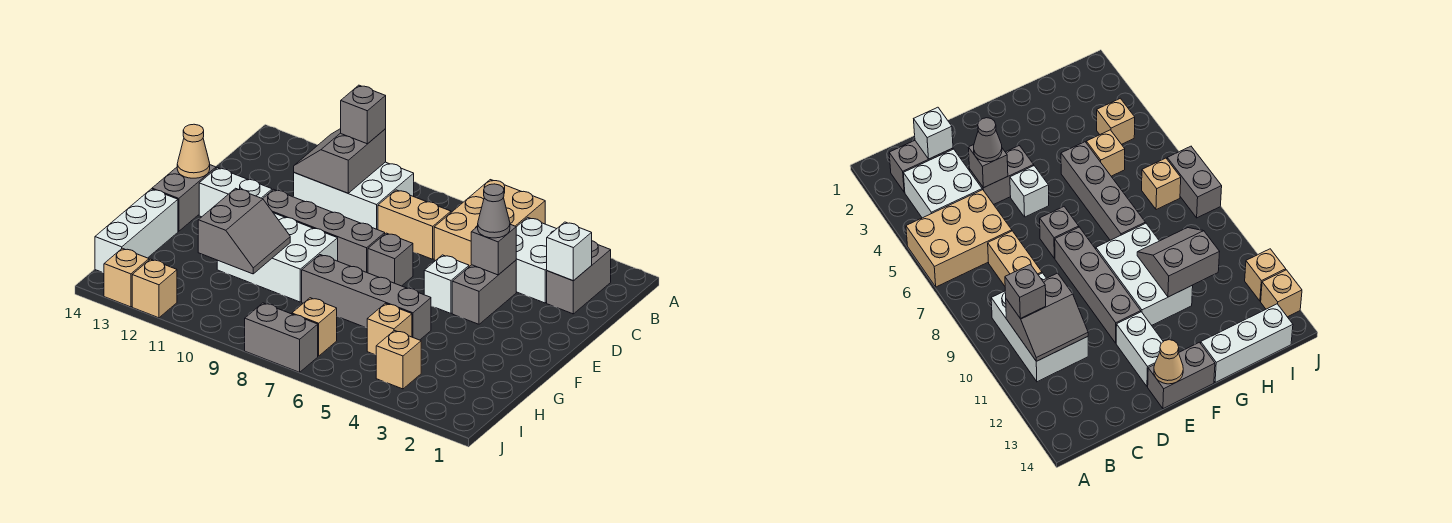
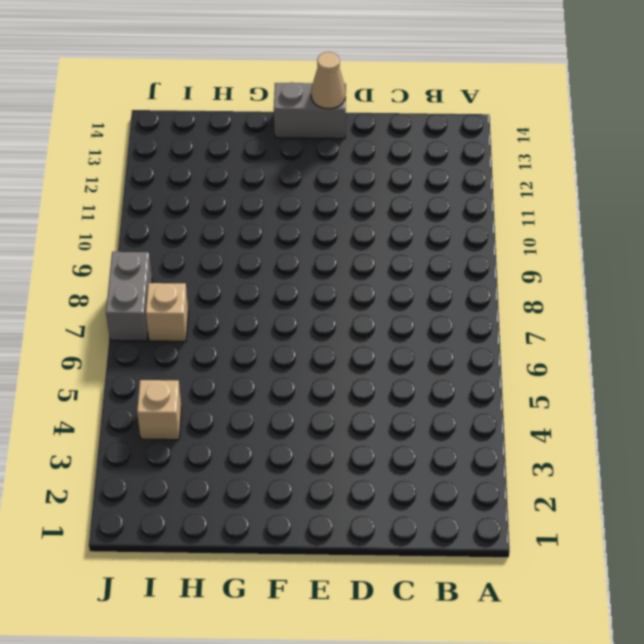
none -> tan brick A5:C6 level 1
none -> grey brick B2:C2 level 1
none -> white brick B3:C4 level 1

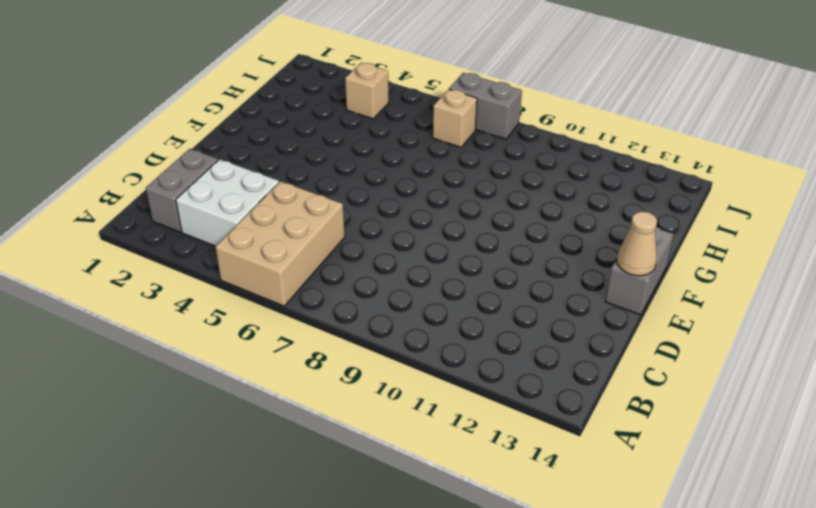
none -> white brick B9:C11 level 1
none -> tan brick C7:C8 level 1
none -> grey brick D4:E4 level 1

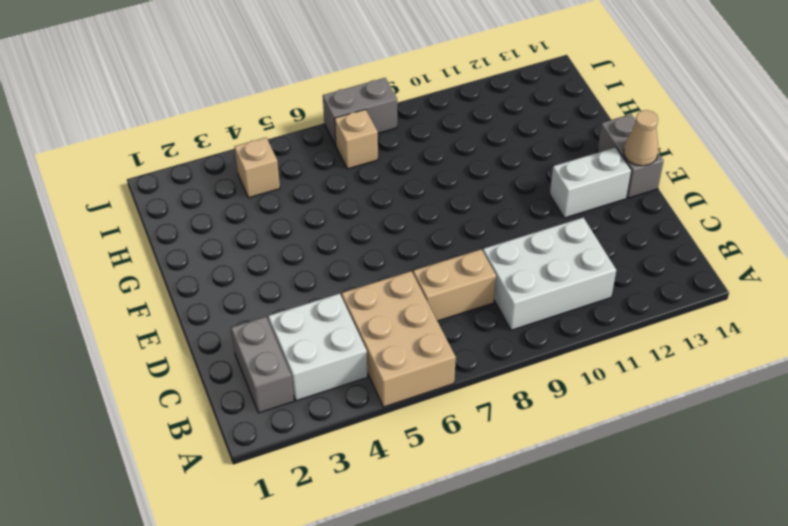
none -> grey brick D4:E4 level 1
none -> white brick E5 level 1
none -> grey brick E7 level 1

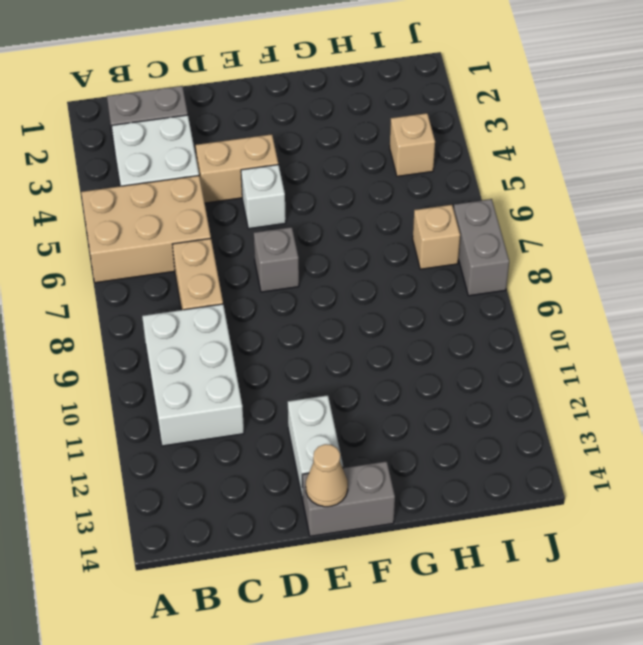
tan brick D4:E4 level 1 -> grey brick D4:E4 level 1
none -> grey brick E8:E11 level 1
none -> white brick F9:G11 level 1
none -> grey brick G5:G8 level 1

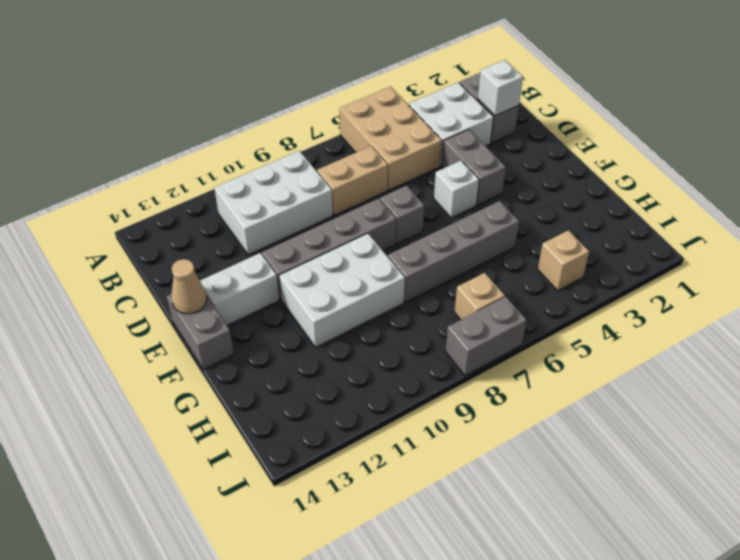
none -> white brick G14:I14 level 1
none -> tan brick H5 level 1
none -> tan brick J12 level 1

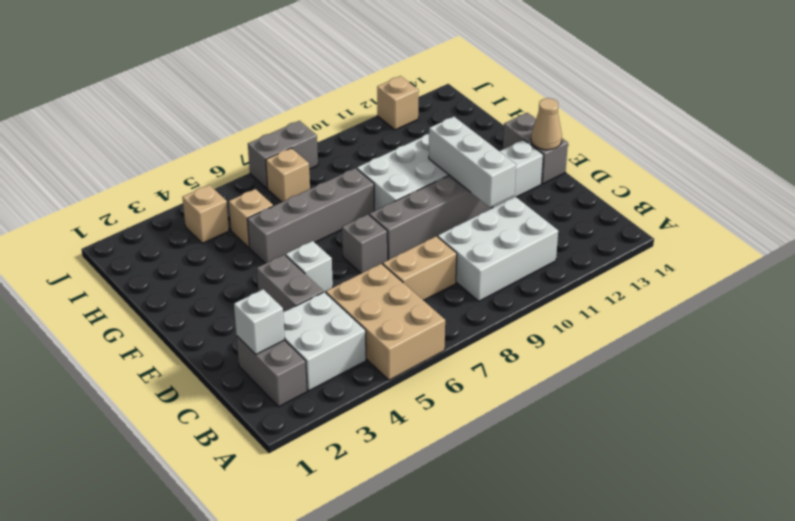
white brick D11:F11 level 2 -> white brick G14:I14 level 1
none -> tan brick J13 level 1
none -> grey slope B10:C11 level 2 top 10
none -> grey brick D4 level 2

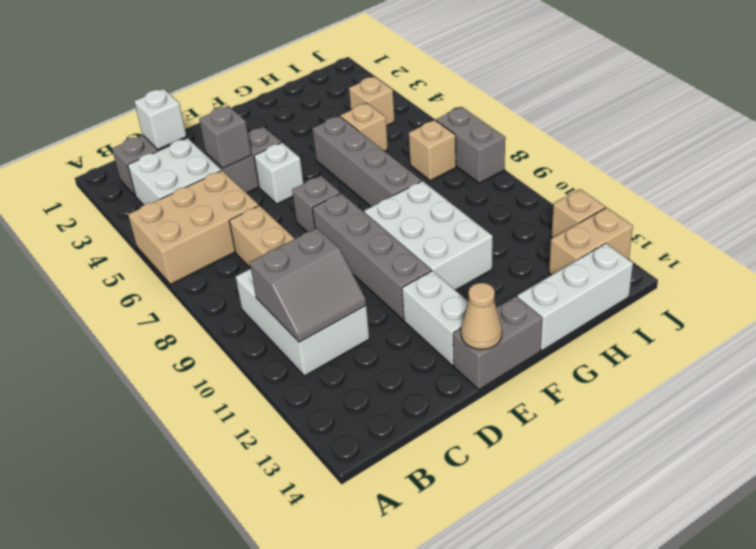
tan brick I13:J13 level 1 -> tan brick J13 level 1
none -> grey slope G10:H11 level 2 top 11
none -> grey brick B10 level 3
none -> grey cone D4 level 3

